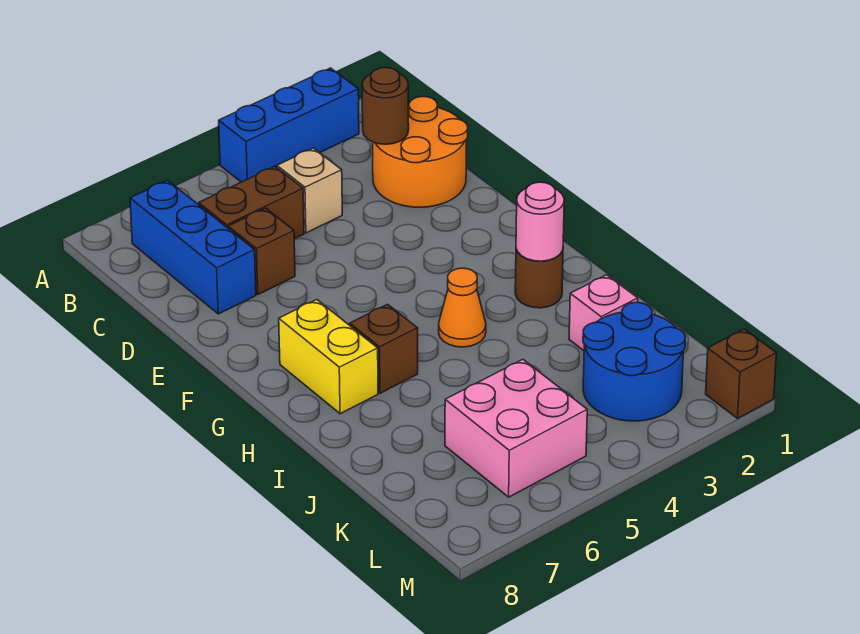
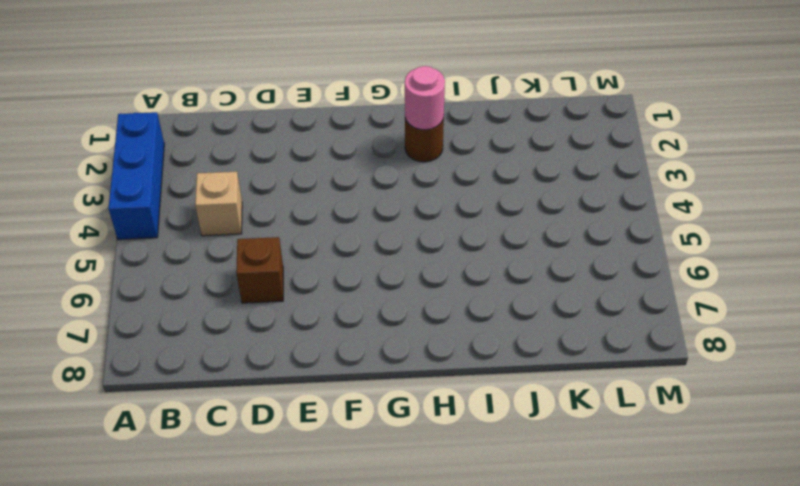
none -> blue brick B7:D7 level 1
none -> orange round brick C1:D2 level 1
none -> brown brick C5:C6 level 1

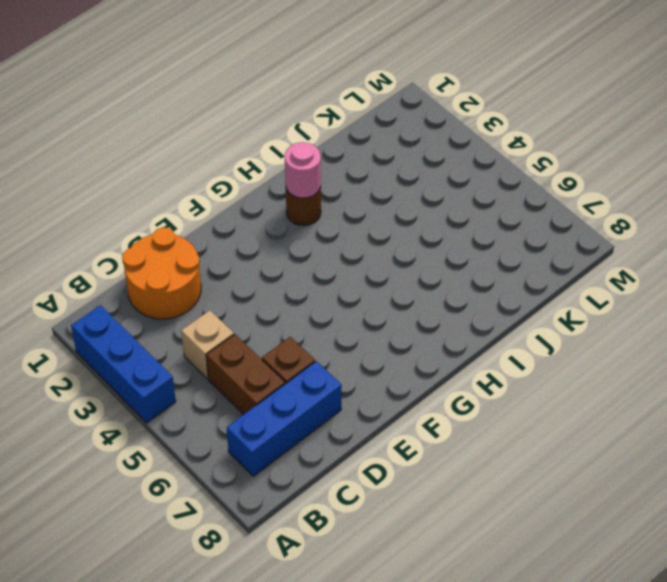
none -> yellow brick G7:H7 level 1
none -> orange cone H4 level 1
none -> brown brick H6 level 1

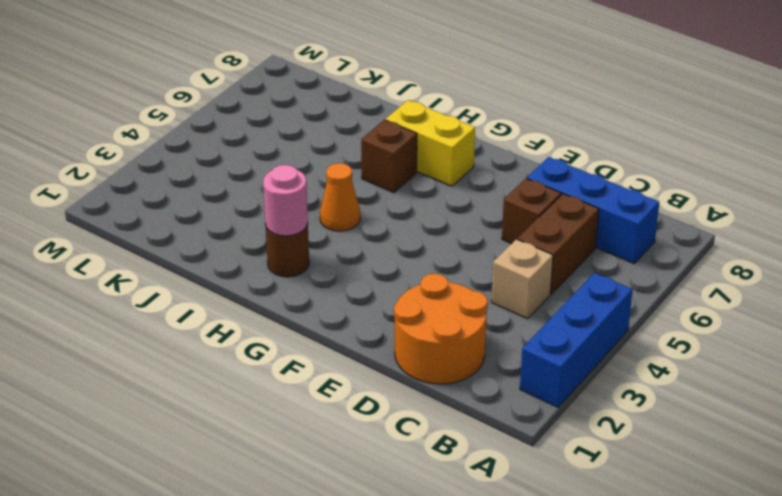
none -> pink brick J2 level 1
none -> blue round brick K2:L3 level 1
none -> pink brick K5:L6 level 1

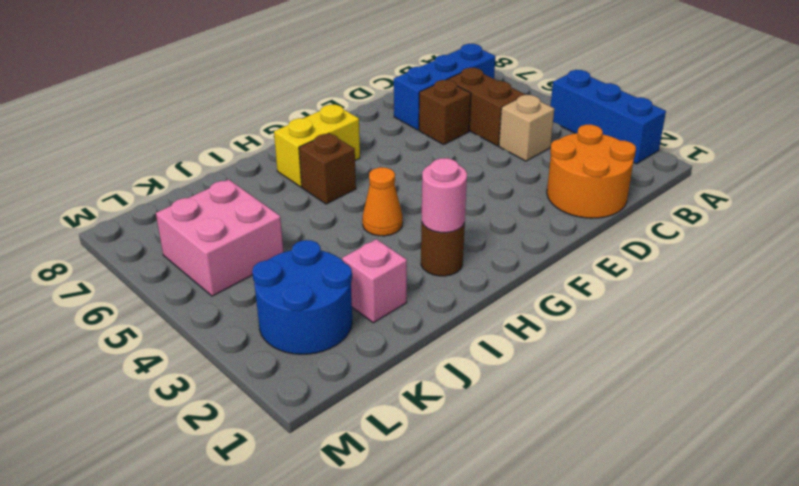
none -> brown brick M1 level 1
none -> brown round brick C2 level 2

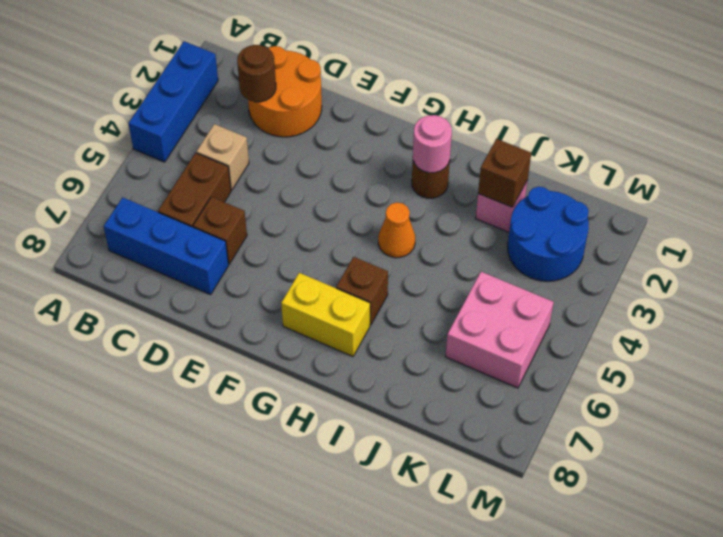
brown brick J2 level 2 -> brown brick M1 level 1

